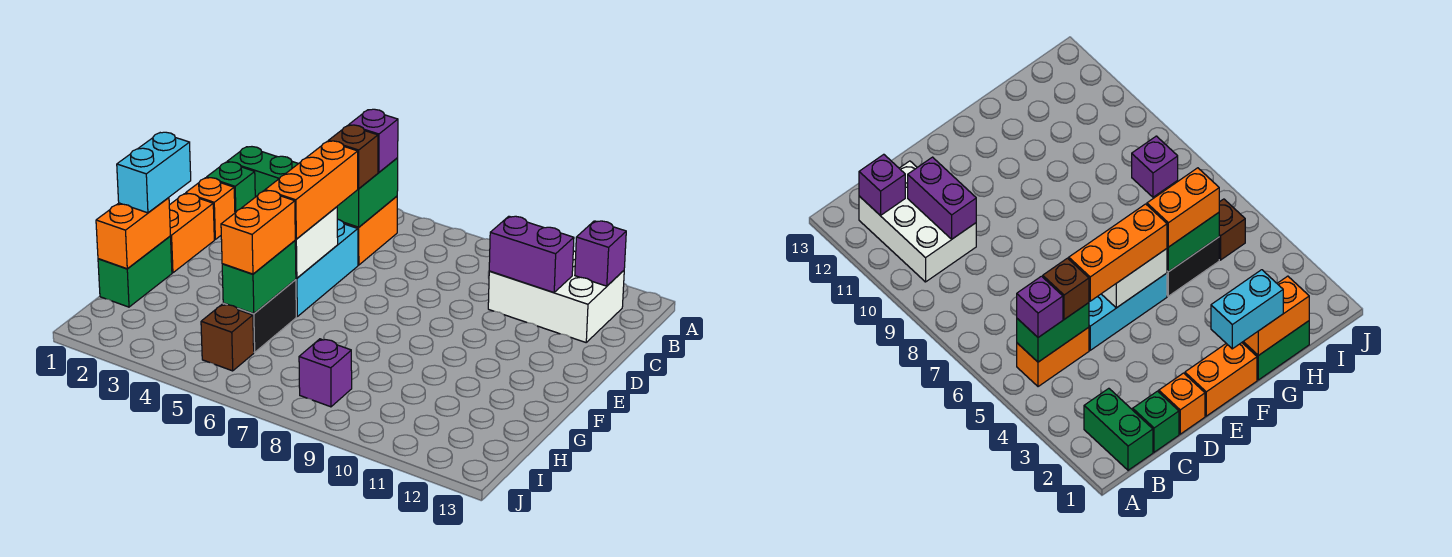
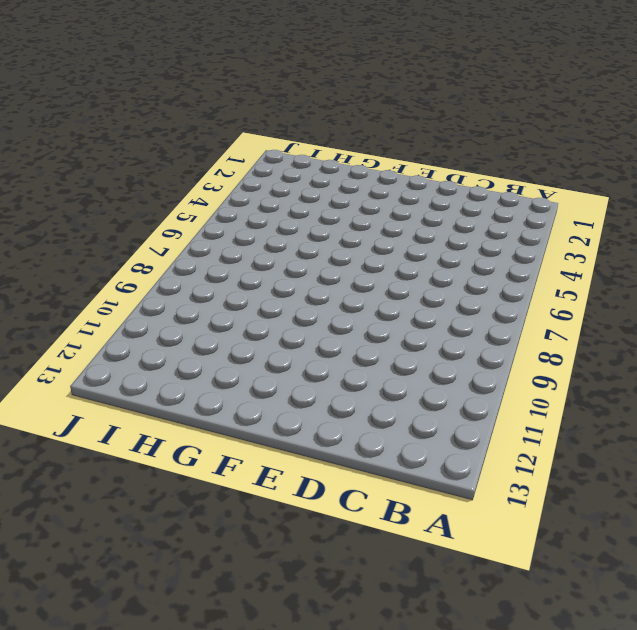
none -> green brick B1:B2 level 1
none -> orange brick B5:C5 level 1
none -> white brick B10:C12 level 1

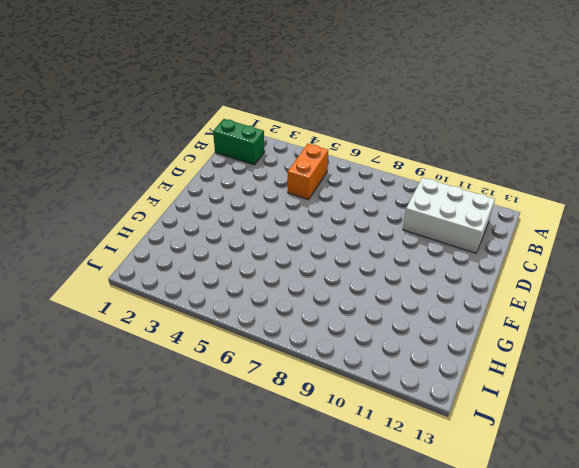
none -> green brick C1 level 1
none -> orange brick D1 level 1
none -> cyan brick D5:F5 level 1

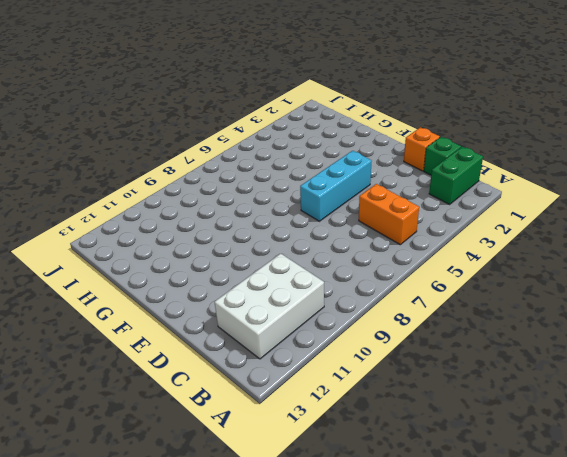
cyan brick E4:E6 level 1 -> cyan brick D5:F5 level 1
none -> orange brick E1:F1 level 1
none -> green brick G1:H1 level 1
none -> black brick G5:H5 level 1

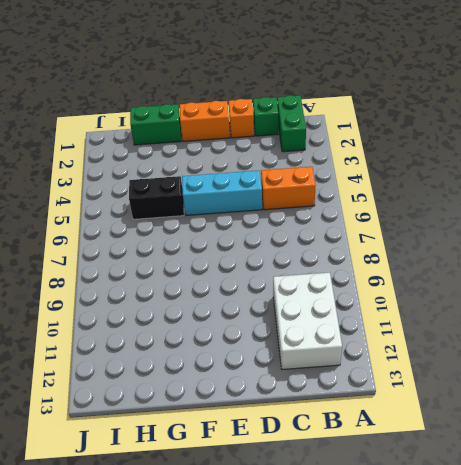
none -> brown brick I5 level 1
none -> purple brick I8 level 1
none -> green brick B5:C5 level 2

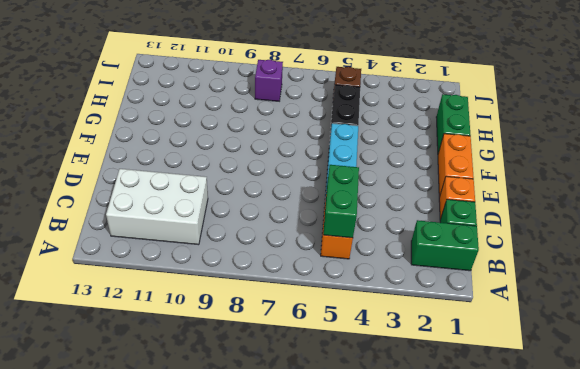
none -> purple brick B12 level 2
none -> purple brick C10:C11 level 2
none -> white brick E5:F5 level 2

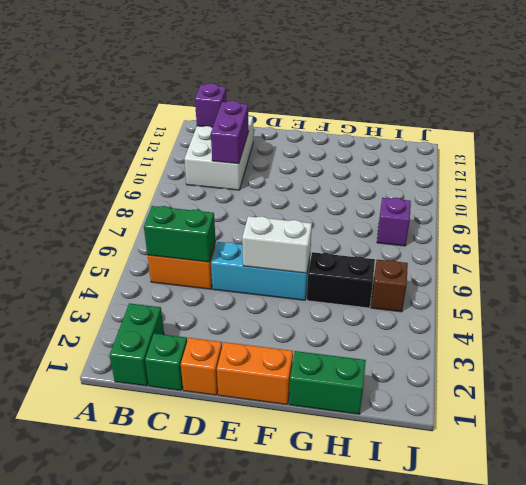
none -> orange brick G1:H1 level 2
none -> green brick G5:H5 level 2
none -> purple brick B5 level 3

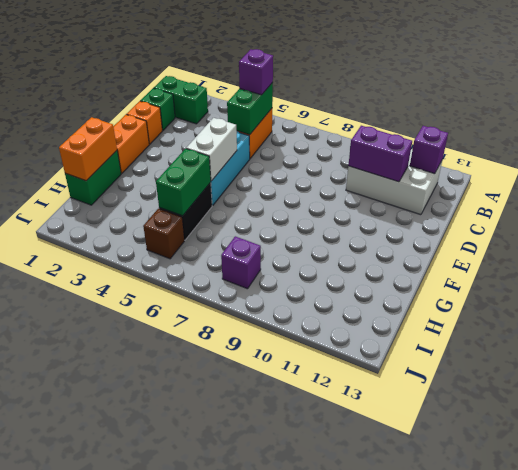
none -> brown brick C5 level 3
none -> orange brick D5:F5 level 3
none -> cyan brick F1:G1 level 3

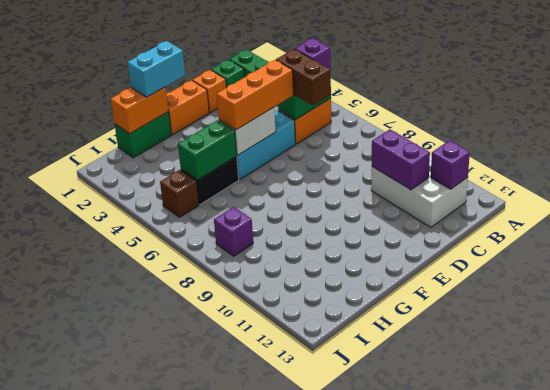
brown brick C5:C6 level 3 -> brown brick C5 level 3
none -> orange brick G5:H5 level 3

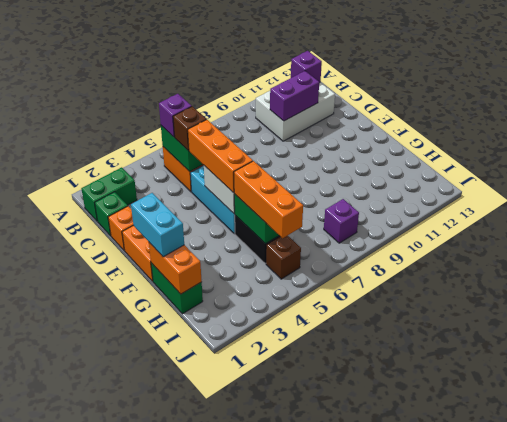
orange brick G5:I5 level 3 -> orange brick G5:H5 level 3

